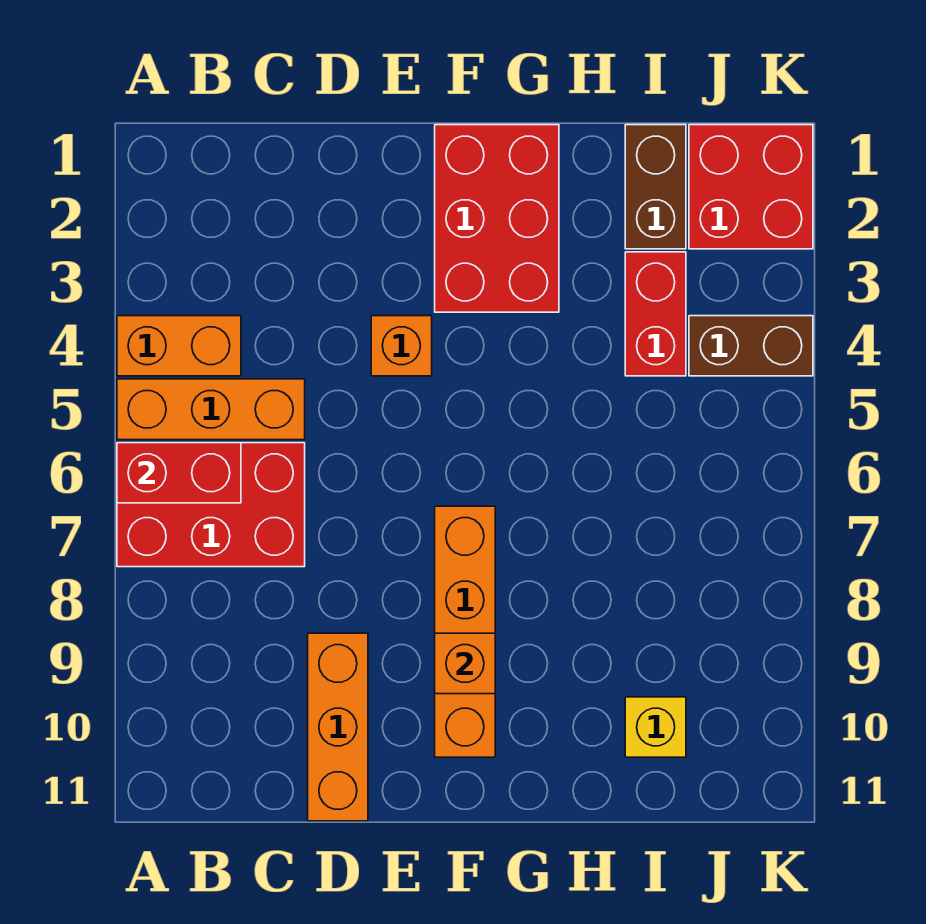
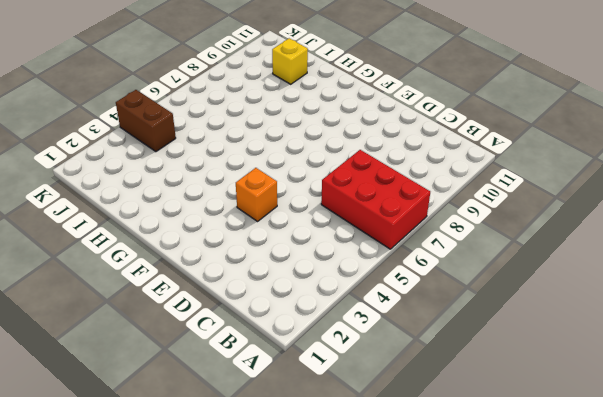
none -> orange brick A4:B4 level 1
none -> orange brick A5:C5 level 1
none -> orange brick D9:D11 level 1

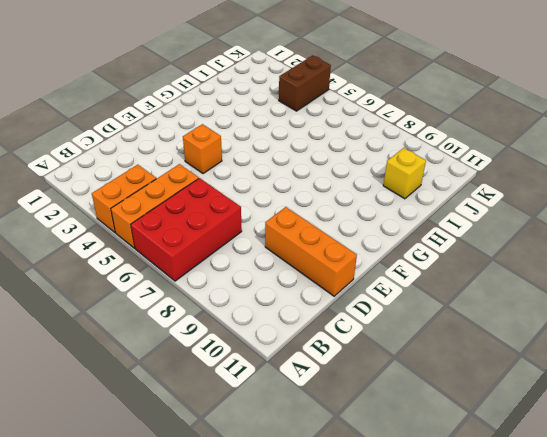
none -> red brick F1:G3 level 1
none -> orange brick F7:F10 level 1
none -> brown brick I1:I2 level 1

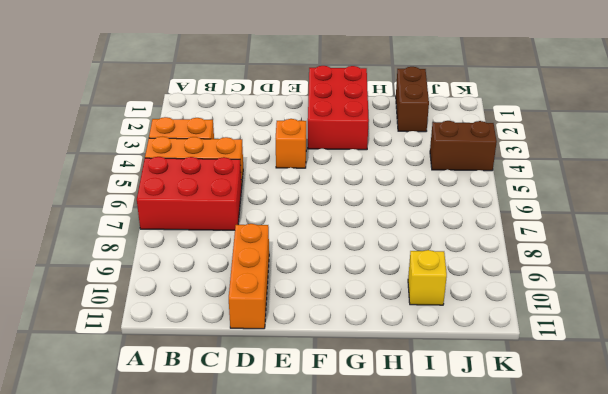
none -> orange brick F7:F10 level 1
none -> red brick I3:I4 level 1
none -> red brick J1:K2 level 1

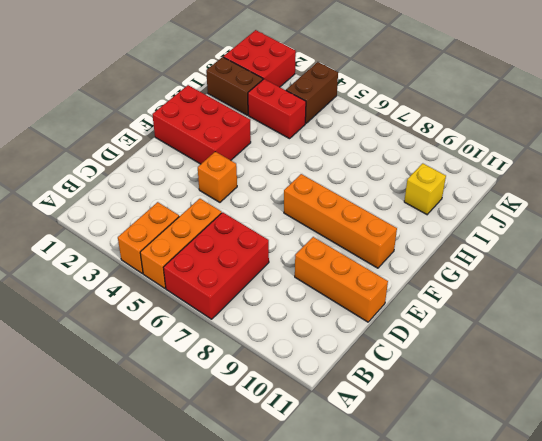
none -> red brick A6:B6 level 2
none -> orange brick F9 level 2

